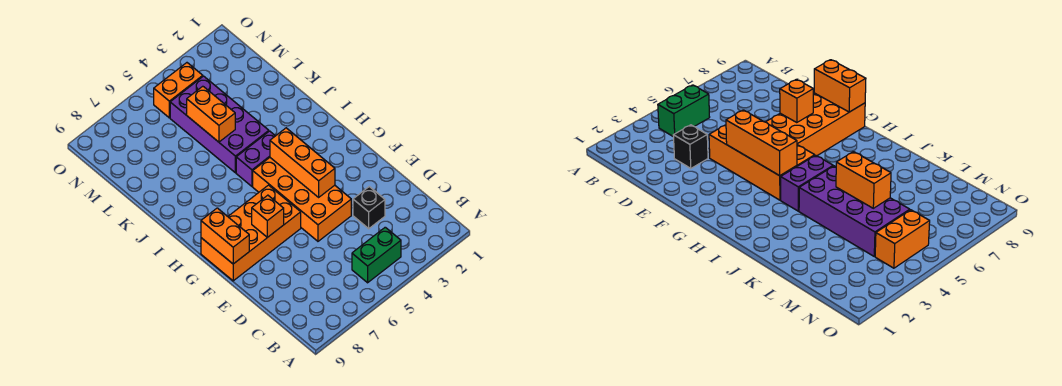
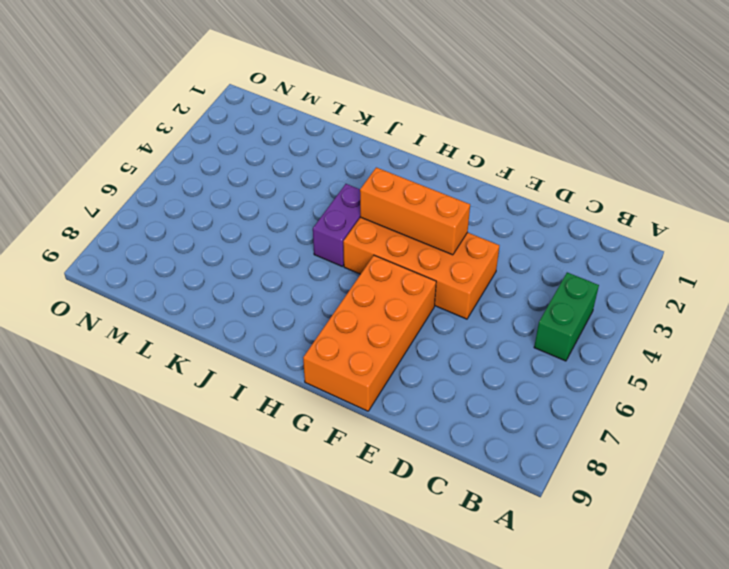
none -> black brick D3 level 1
none -> purple brick J4:M5 level 1

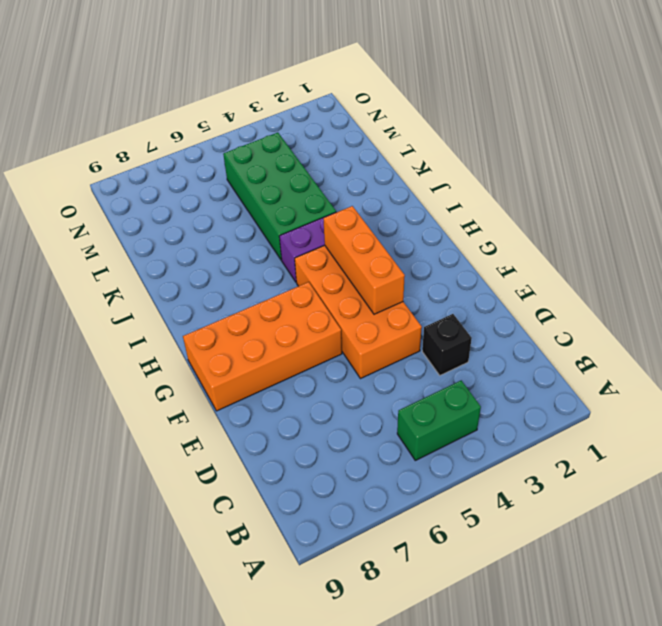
green brick J4:M5 level 1 -> purple brick J4:M5 level 1
none -> orange brick N4:N5 level 1
none -> orange brick F7 level 2

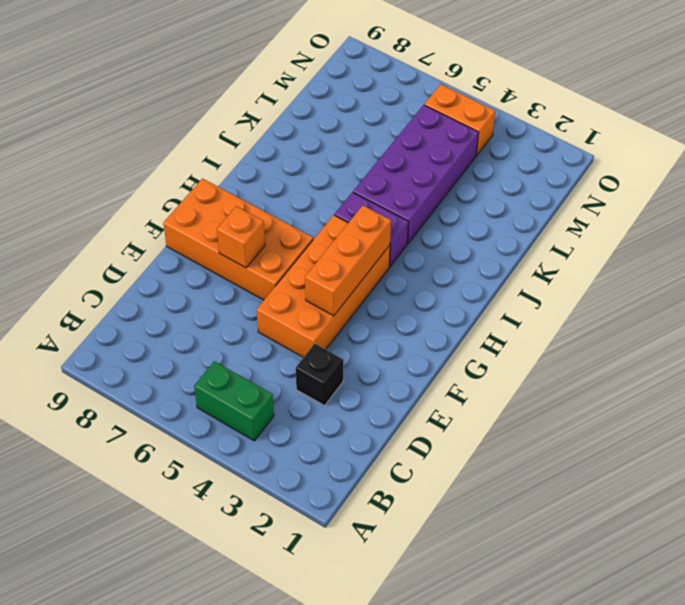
none -> orange brick F9:G9 level 2
none -> orange brick K5:L5 level 2

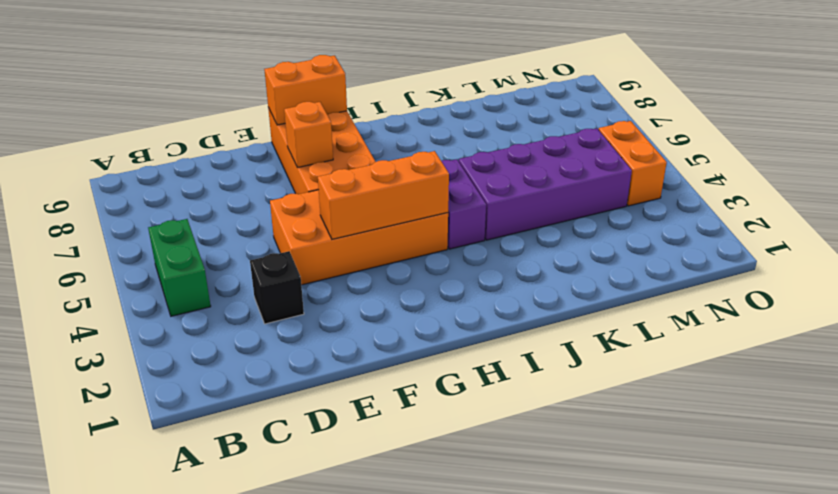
none -> orange brick K5:L5 level 2

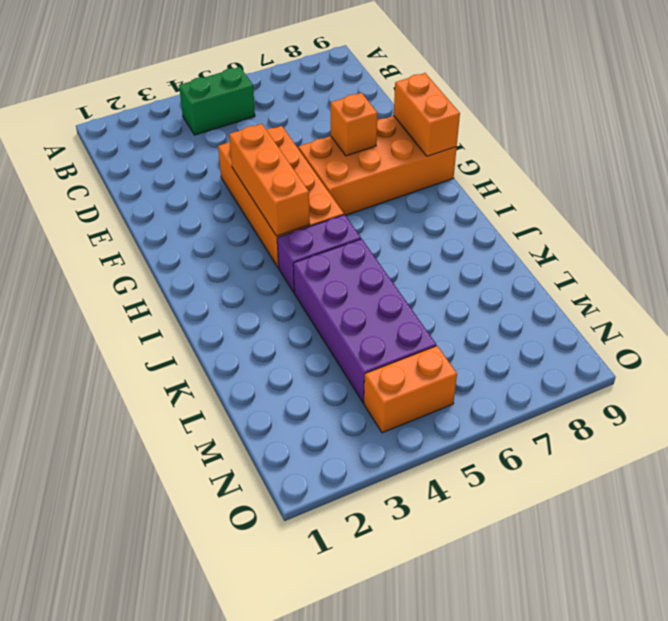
none -> black brick D3 level 1
none -> orange brick K5:L5 level 2

